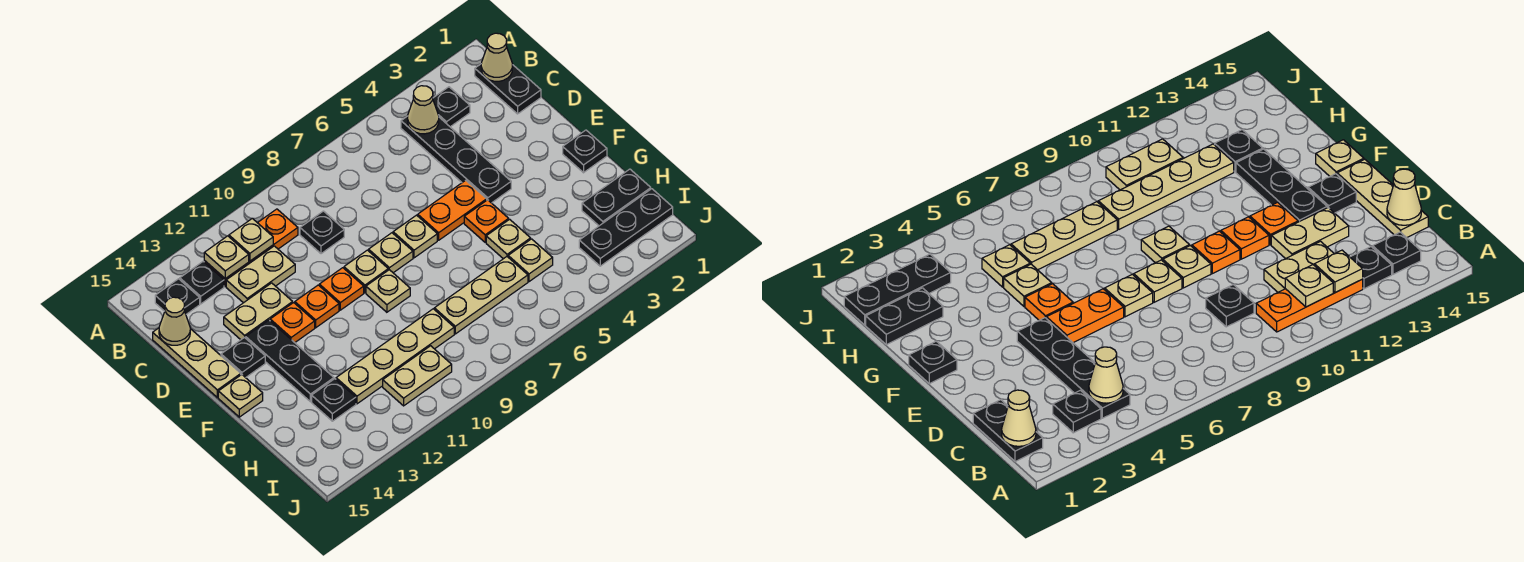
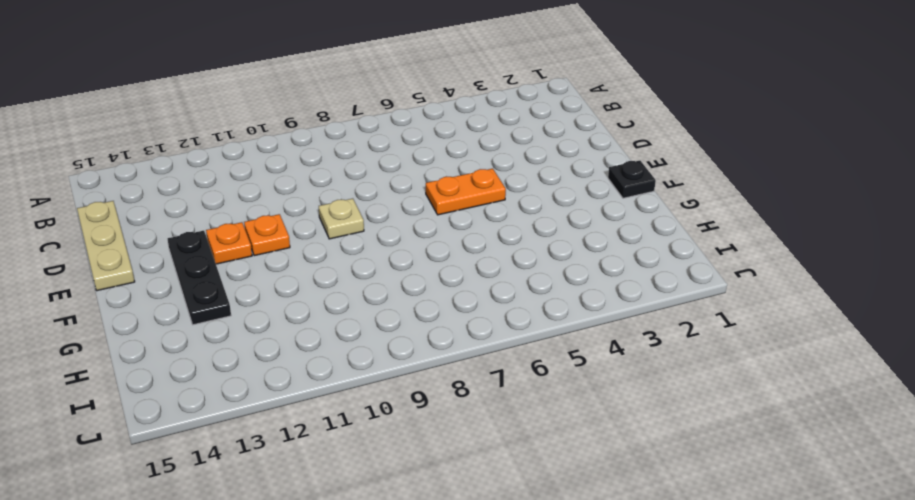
none -> black plate B1:C1 level 1
none -> black plate B3 level 1
none -> black plate B4:E4 level 1
none -> orange plate B10:B12 level 1

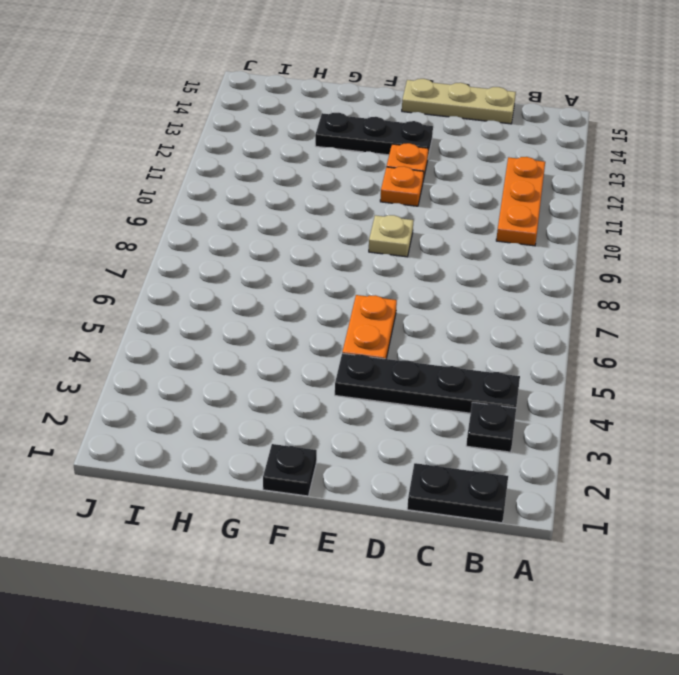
none -> black plate B13 level 1
none -> black plate B14 level 1
none -> black plate C9 level 1
none -> tan plate C11:C12 level 1

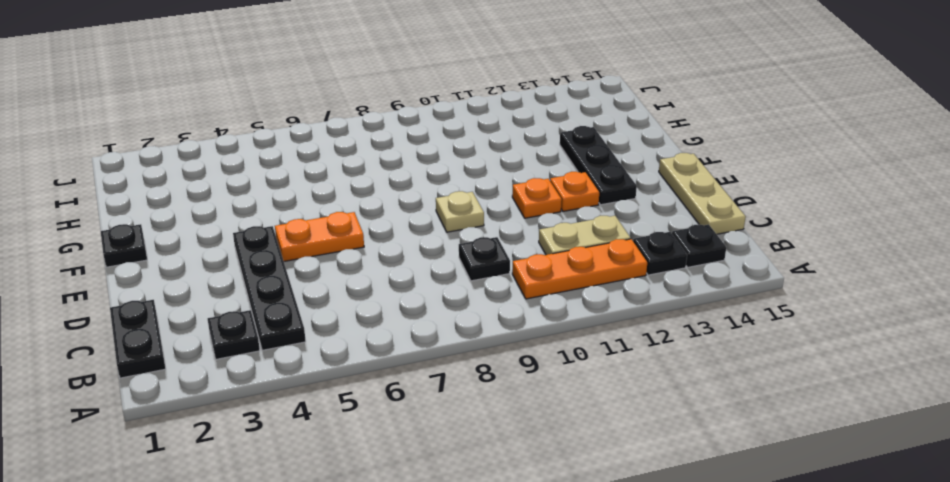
none -> tan plate D12:D13 level 1
none -> tan plate E7 level 1
none -> tan plate E8 level 1
none -> orange plate E10 level 1

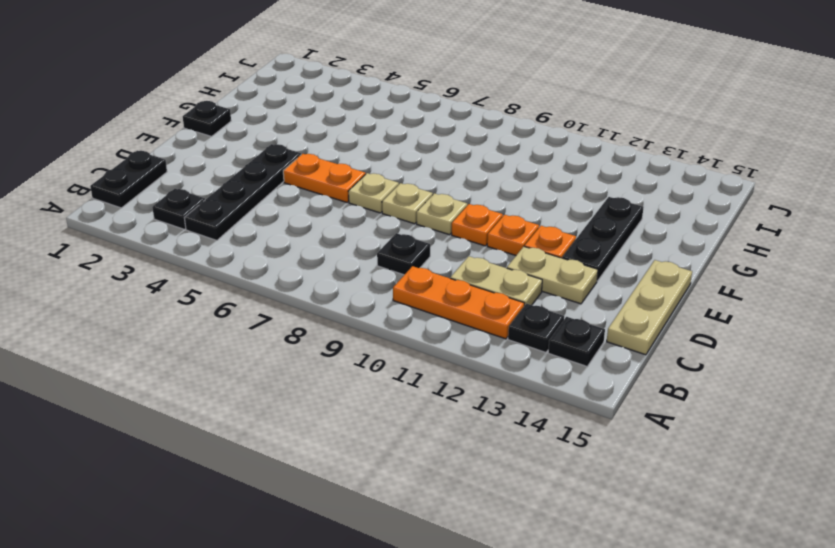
none -> black plate E14 level 1
none -> orange plate F5 level 1
none -> tan plate F9 level 1
none -> tan plate F15 level 1

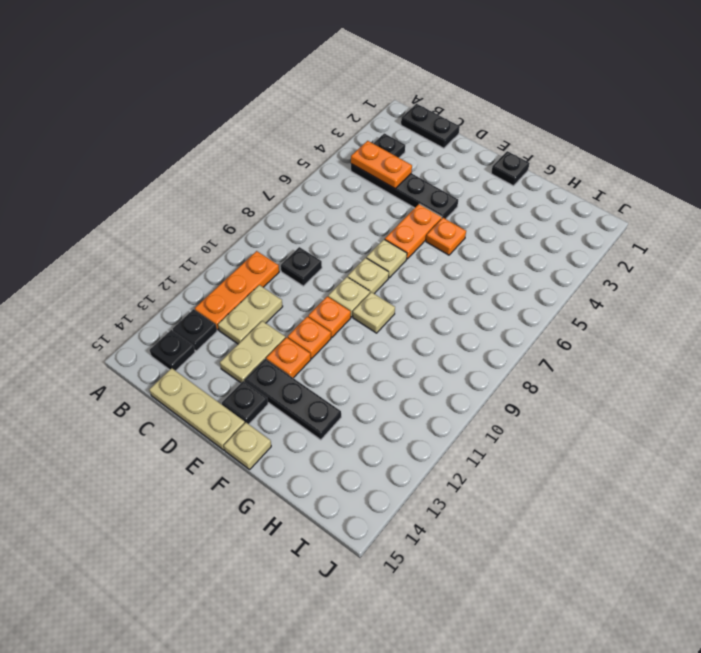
orange plate B4:C4 level 2 -> tan cone B4 level 2
none -> tan plate G5 level 1
none -> black plate H1:H2 level 1
none -> tan plate H5 level 1
none -> tan plate H6:H8 level 1

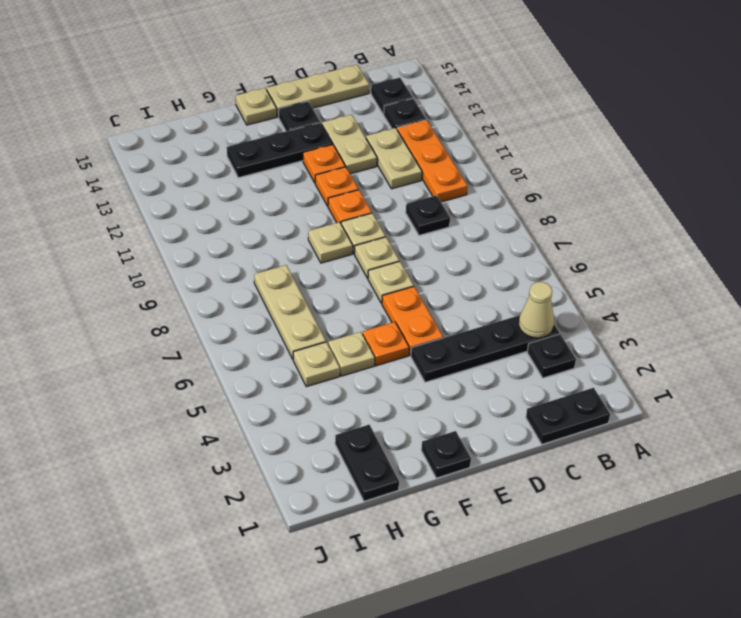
none -> tan plate H9:H12 level 1
none -> black plate H13 level 1
none -> black plate I1:I3 level 1
none -> tan plate I10:I11 level 1

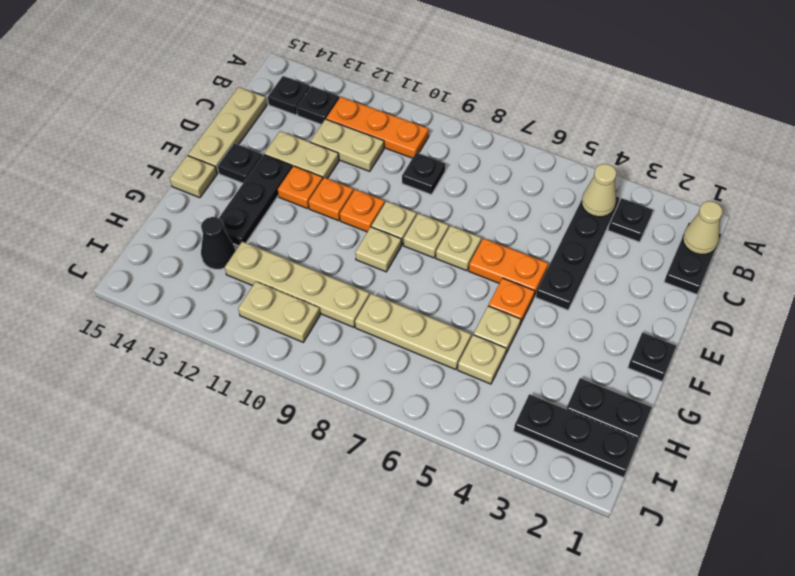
black cone H13 level 1 -> black plate H13 level 1
none -> tan plate B11 level 2
none -> tan plate B12 level 2
none -> tan cone C15 level 2

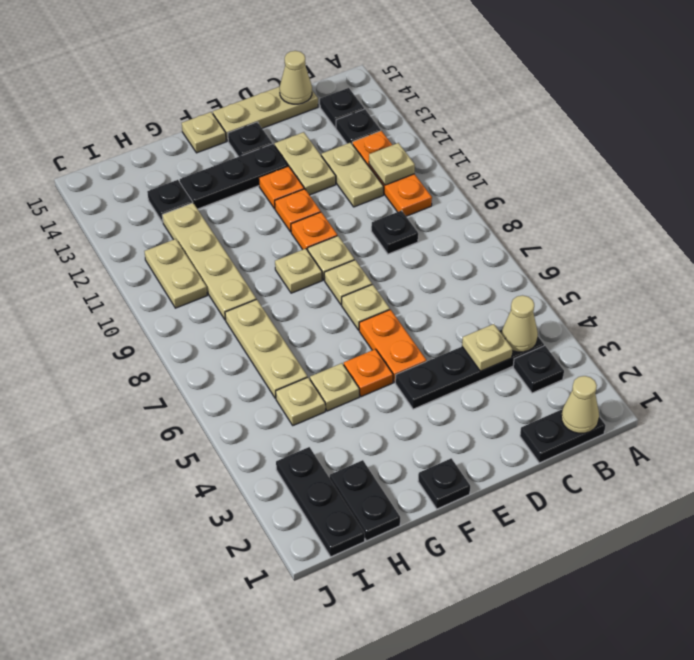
tan plate C4 level 2 -> tan plate B12 level 2

